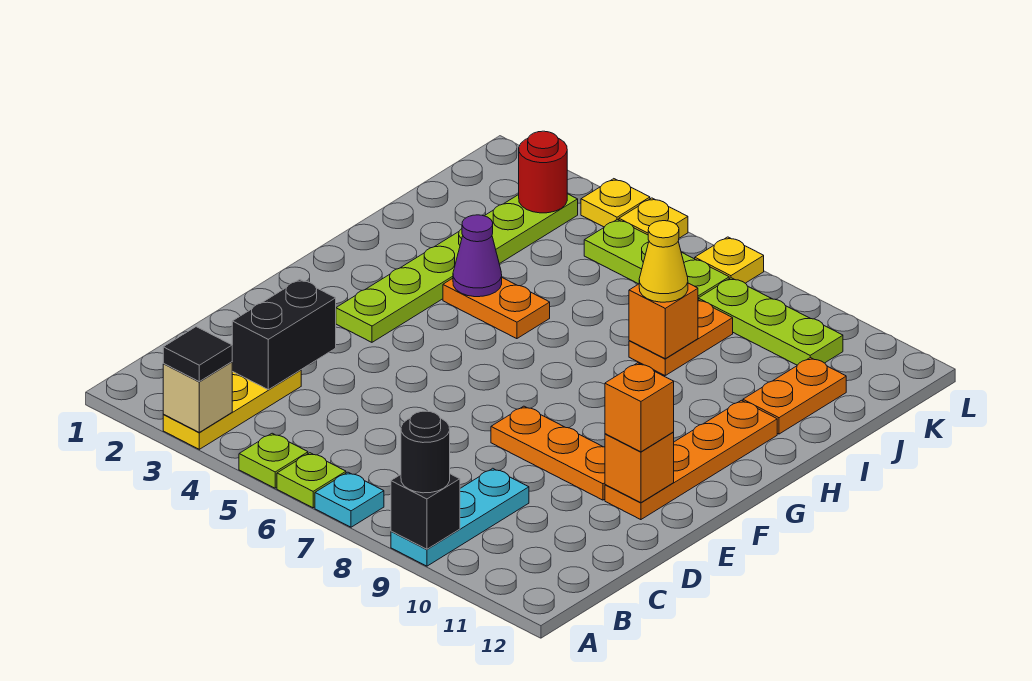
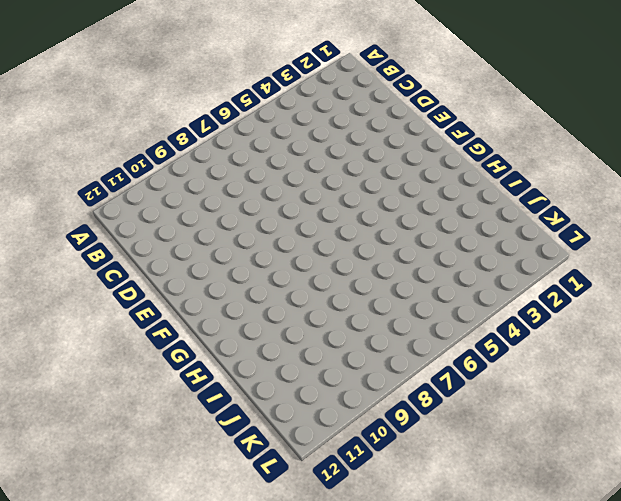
none -> yellow plate A3:C3 level 1
none -> lime plate A5 level 1
none -> lime plate A6 level 1

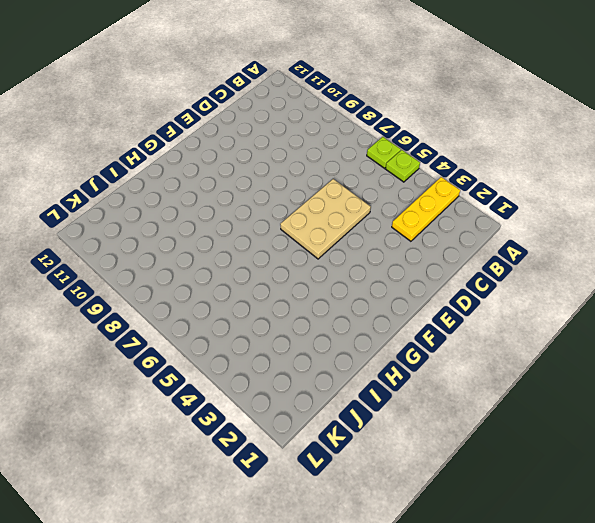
tan plate D5:F6 level 1 -> none
none -> cyan plate A7 level 1
none -> cyan plate A9:C9 level 1
none -> orange plate E8:E10 level 1

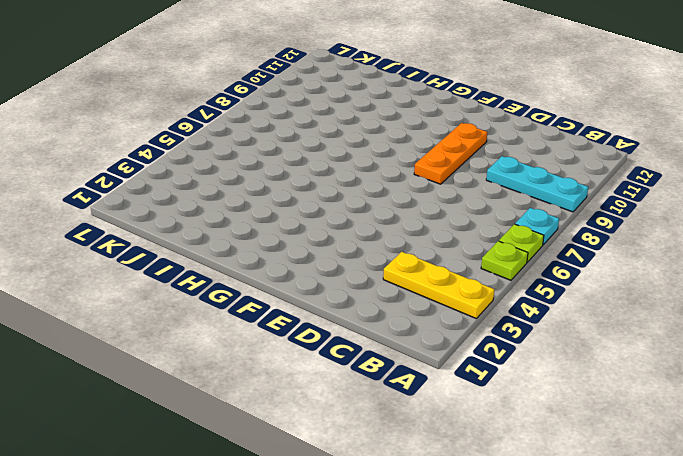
none -> orange plate E11:H11 level 1
none -> lime plate F3:K3 level 1
none -> orange plate H4:H5 level 1

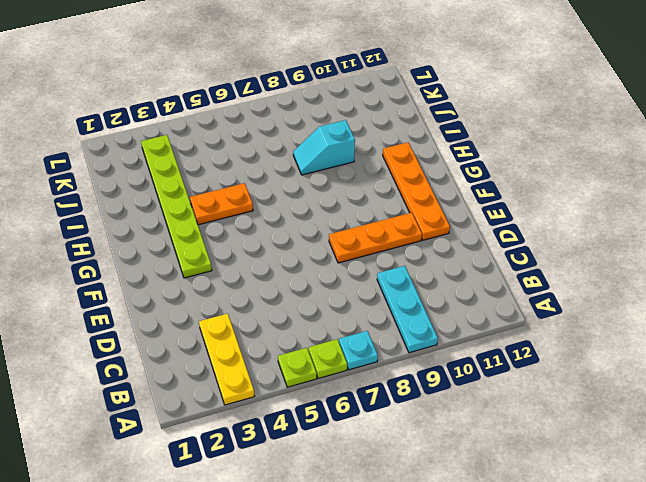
cyan slope I8:I9 level 1 top 9 -> orange plate I8:J8 level 1
none -> orange plate I11:J11 level 1
none -> lime plate K5:K7 level 1
none -> lime plate K8:K10 level 1

